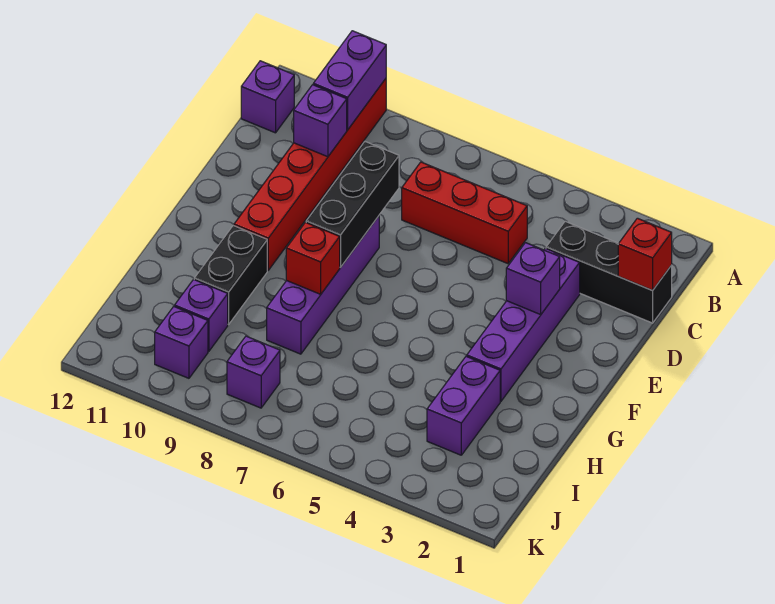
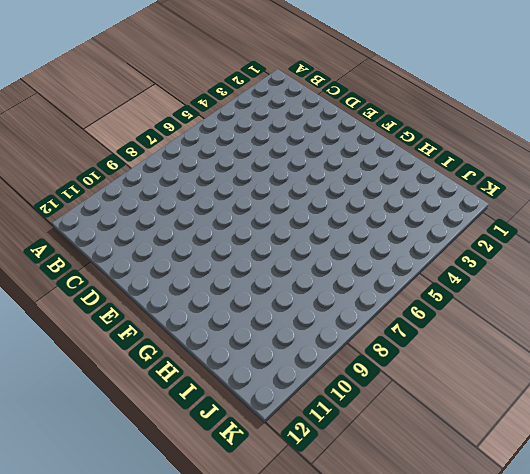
none -> red brick A10:F10 level 1
none -> purple brick B12 level 1
none -> black brick C1:C3 level 1

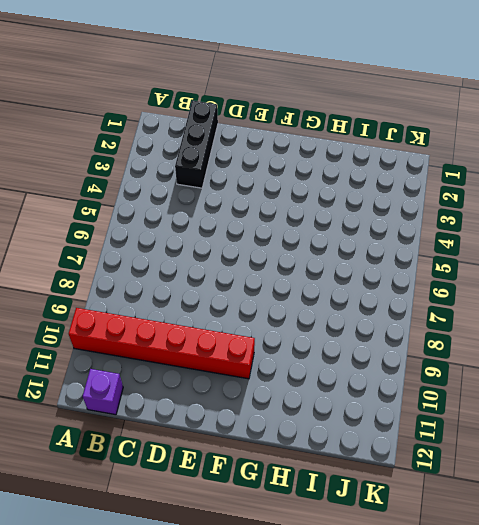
none -> red brick C5:C7 level 1
none -> purple brick D3:G3 level 1
none -> purple brick E8:H8 level 1

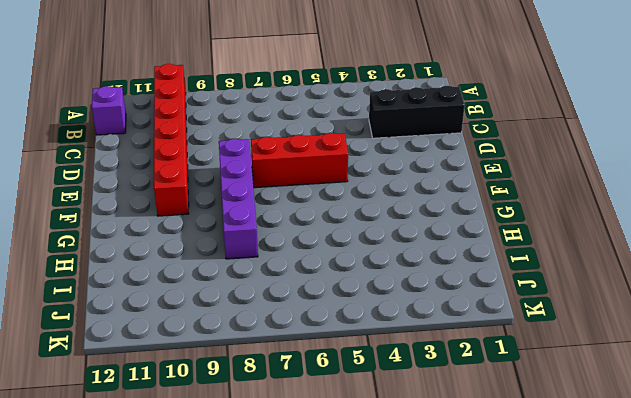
red brick E5:E7 level 1 -> red brick C5:C7 level 1
none -> purple brick D3:G3 level 1
none -> black brick G10:H10 level 1
none -> purple brick H3:I3 level 1

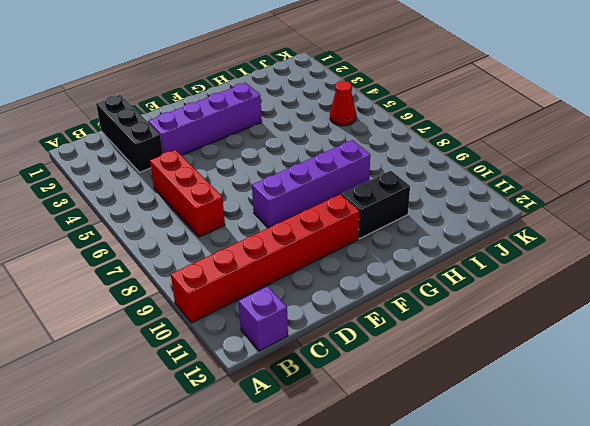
red cone J5 level 1 -> none
none -> purple brick H3:I3 level 1
none -> purple brick I10 level 1
none -> purple brick J8 level 1

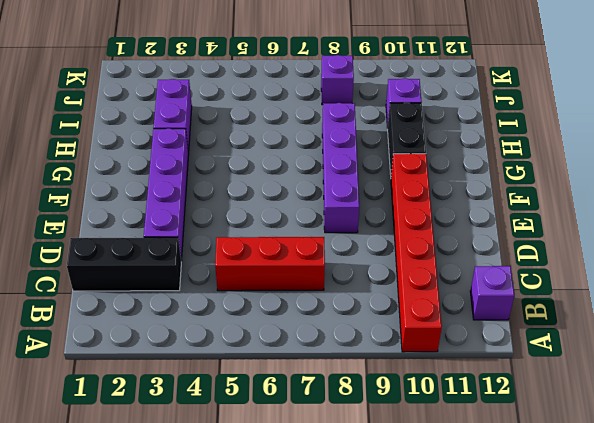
none -> purple brick J10 level 1
none -> purple brick A10:B10 level 2
none -> red brick C1 level 2

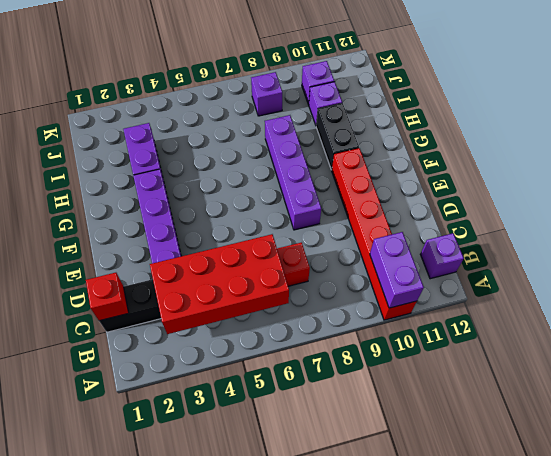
red brick B3:C6 level 2 -> none
none -> purple brick C10 level 2
none -> black brick D8:F8 level 2
none -> purple brick E3 level 2

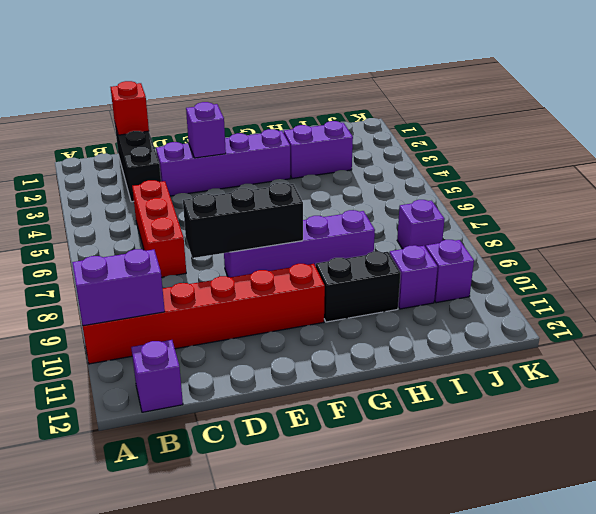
none -> purple brick C10 level 2
none -> red brick G8 level 2

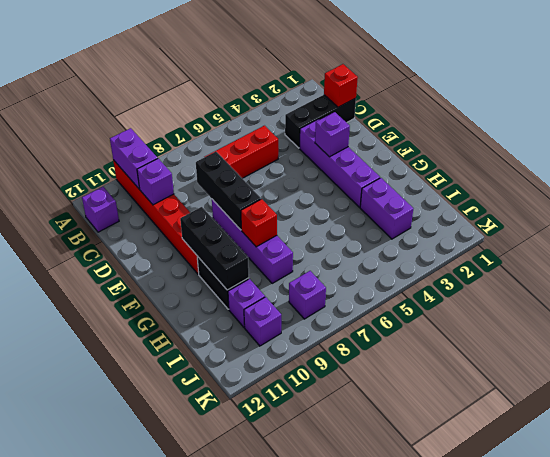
black brick F10:H10 level 2 -> none

